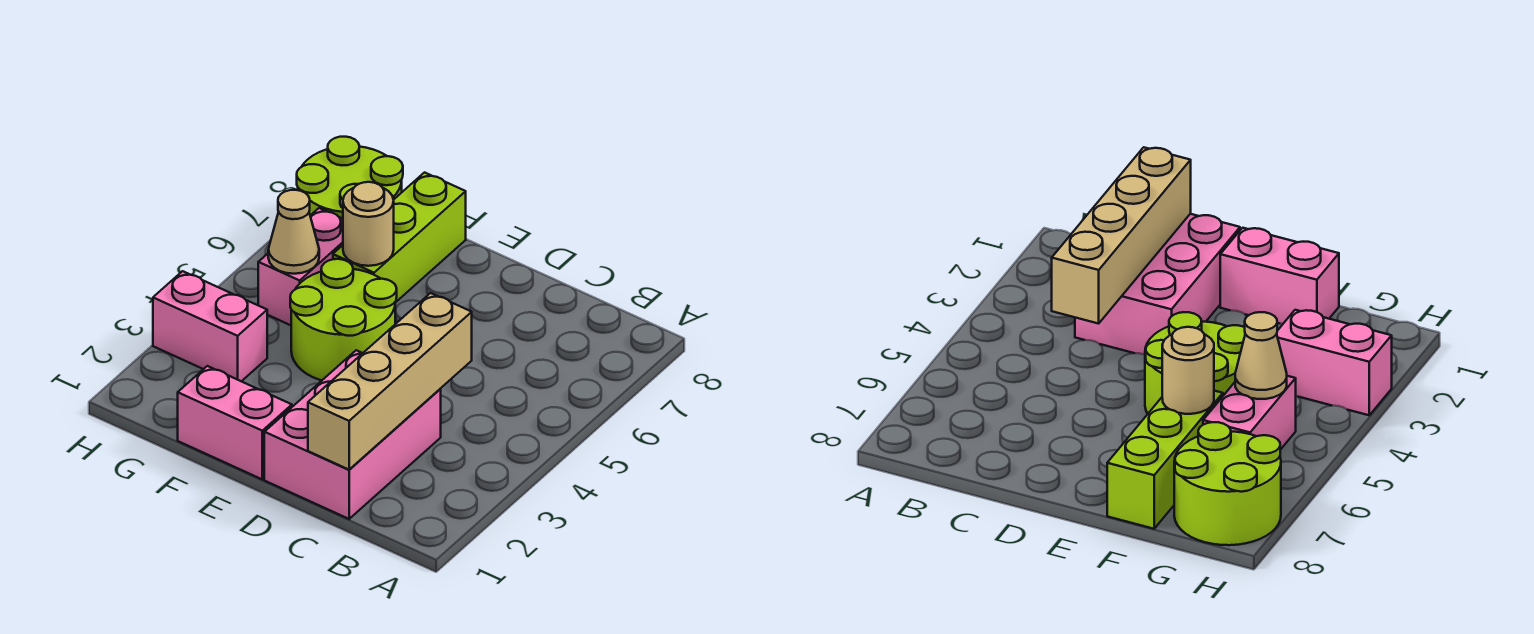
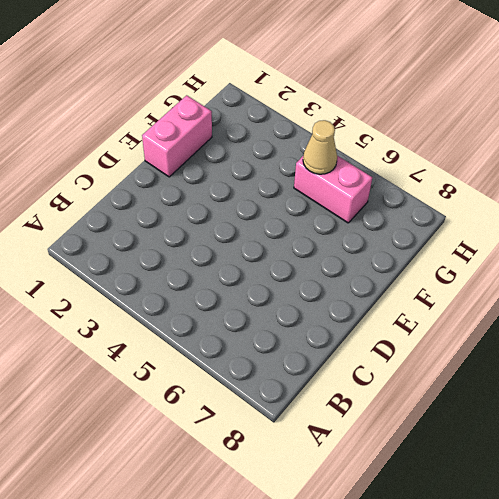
none -> pink brick C1:D3 level 1
none -> lime round brick E4:F5 level 1

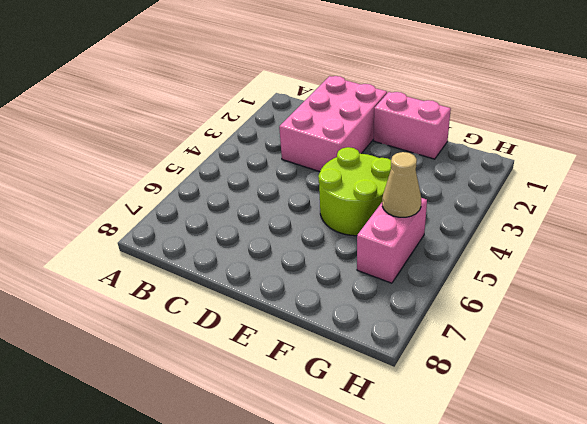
none -> lime brick F6:F8 level 1
none -> pink brick G3:H3 level 1

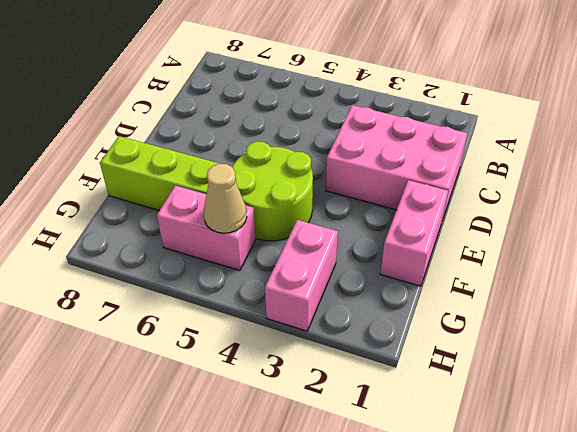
none -> lime round brick G7:H8 level 1
none -> tan brick C1:C4 level 2

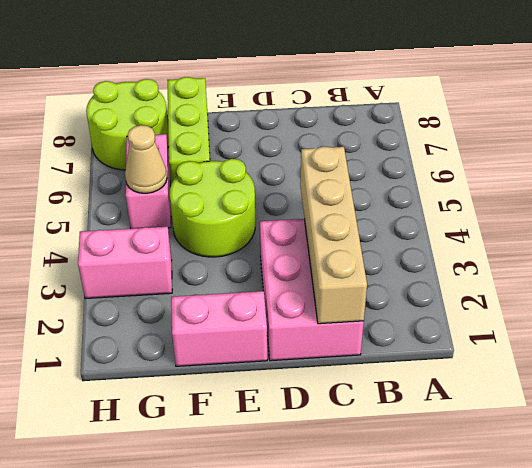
none -> tan round brick F6 level 2

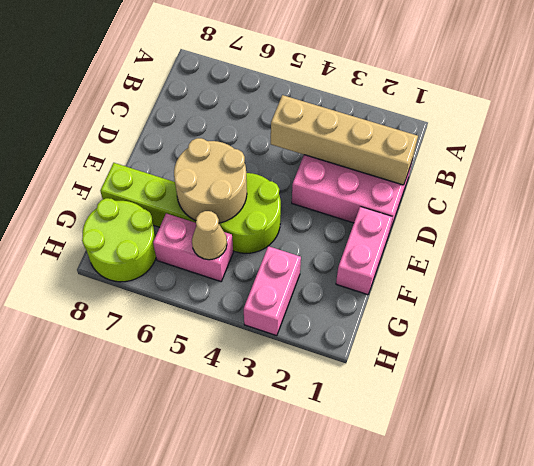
tan round brick E5:F6 level 2 -> tan round brick F6 level 2

